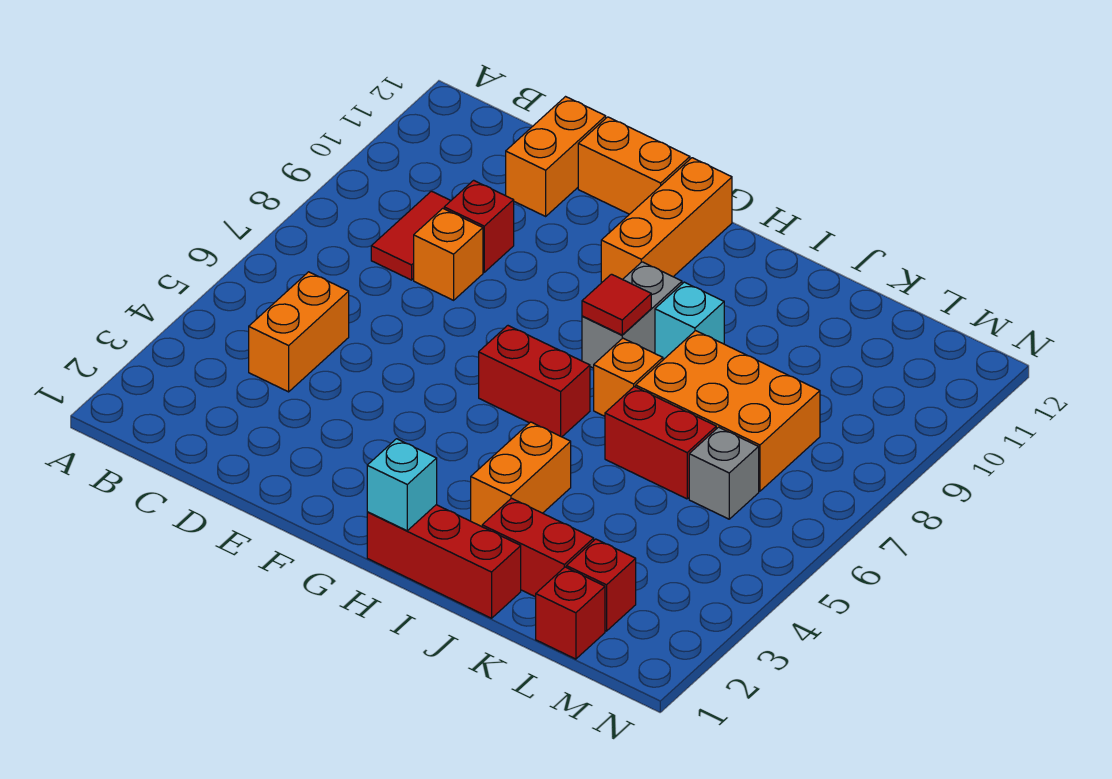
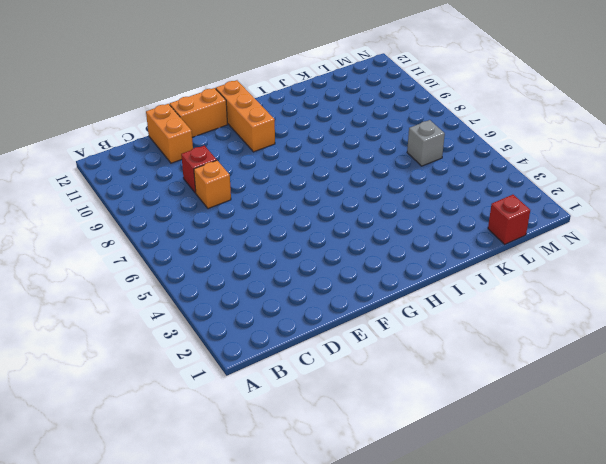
none -> orange brick C4:C5 level 1
none -> red tile C8:C9 level 1
none -> red brick G6:H6 level 1

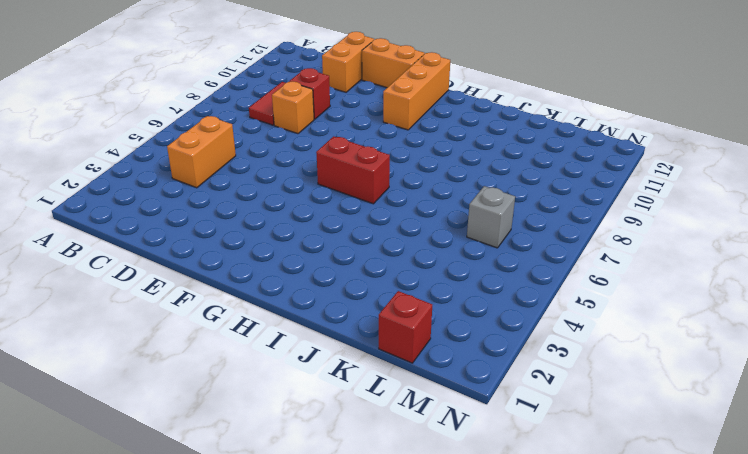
none -> red brick H1:J1 level 1
none -> grey brick H8:H9 level 1
none -> orange brick I3:I4 level 1

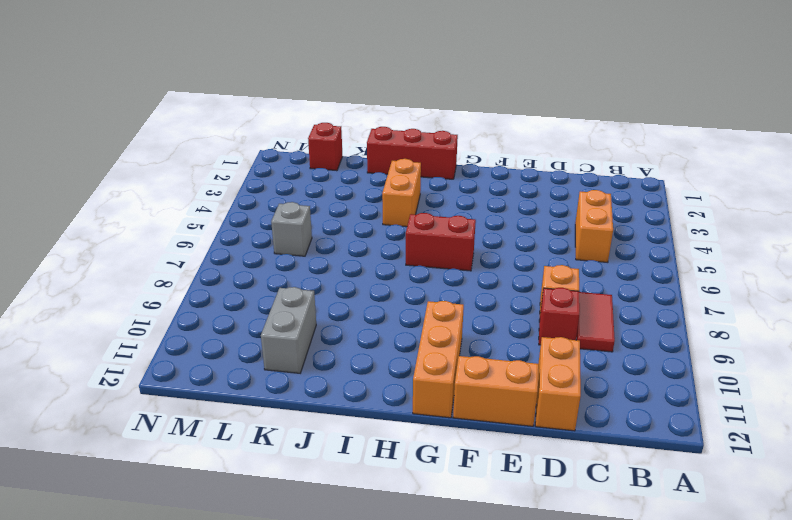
grey brick K10:K11 level 1 -> grey brick H8:H9 level 1
none -> orange brick I7 level 1
none -> cyan brick I9 level 1
none -> red brick J2:K2 level 1

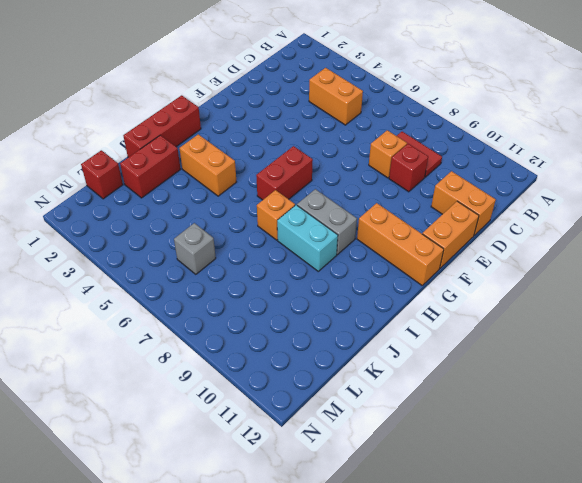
cyan brick I8:I9 level 1 -> cyan brick I9 level 1
none -> red brick J6:K6 level 1
none -> orange brick J7:L8 level 1
none -> red brick L2 level 1

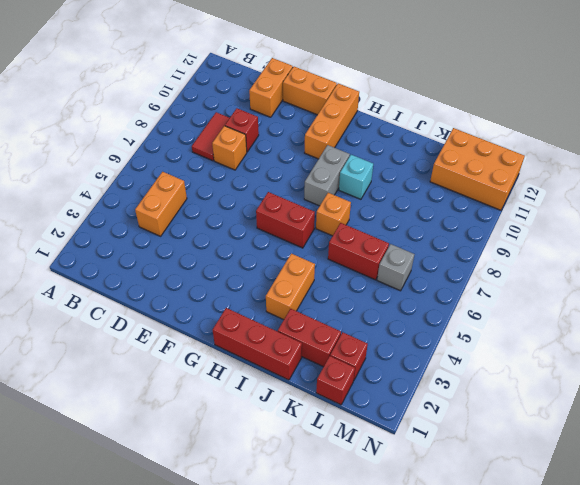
orange brick L11:N12 level 1 -> orange brick J7:L8 level 1
none -> cyan brick H1 level 2
none -> red tile H8 level 2

